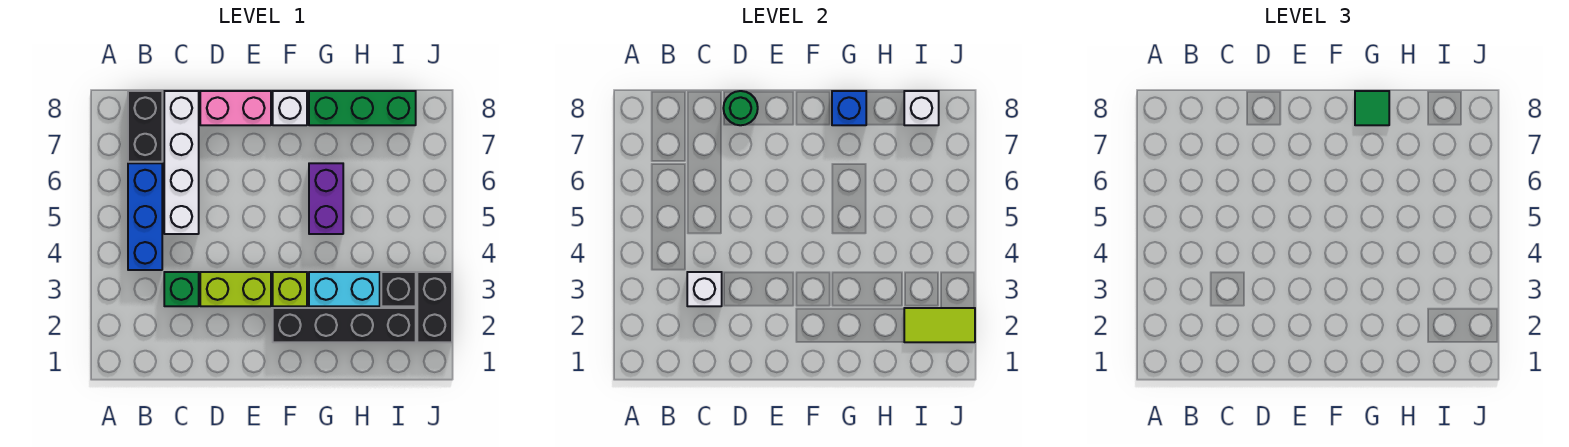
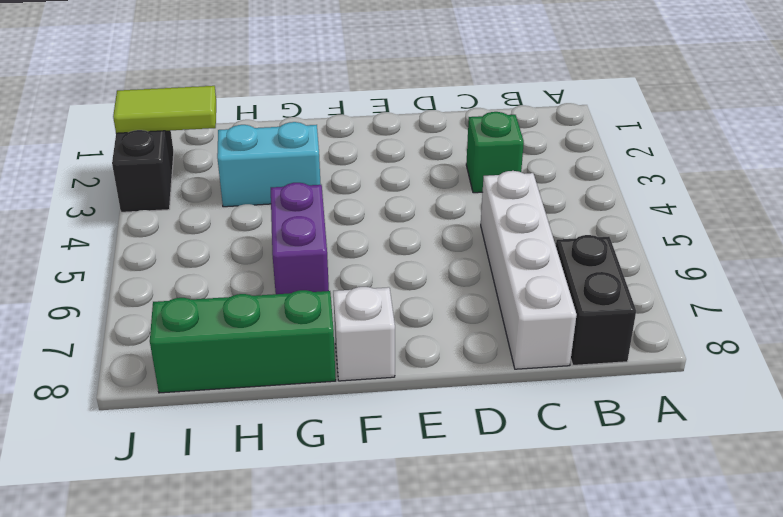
none -> blue brick B4:B6 level 1
none -> lime brick D3:E3 level 1
none -> pink brick D8:E8 level 1

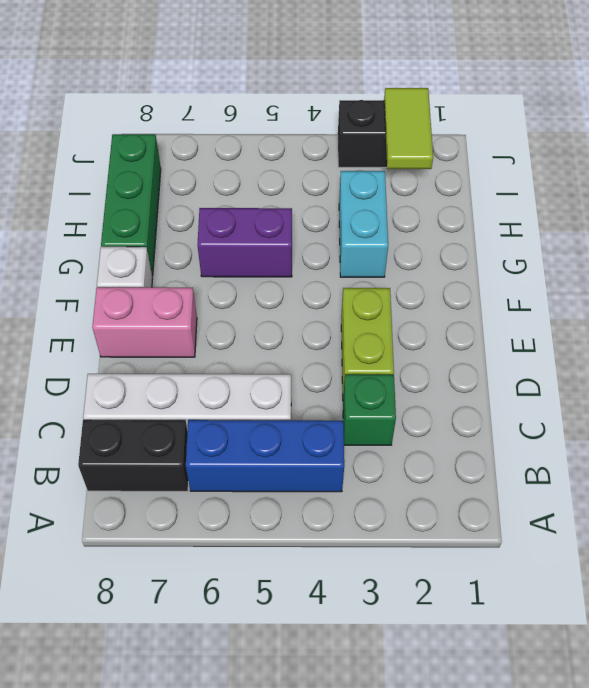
pink brick E7:E8 level 1 -> pink brick D8:E8 level 1
none -> black brick F2:I2 level 1
none -> lime brick F3 level 1
none -> black brick I3 level 1

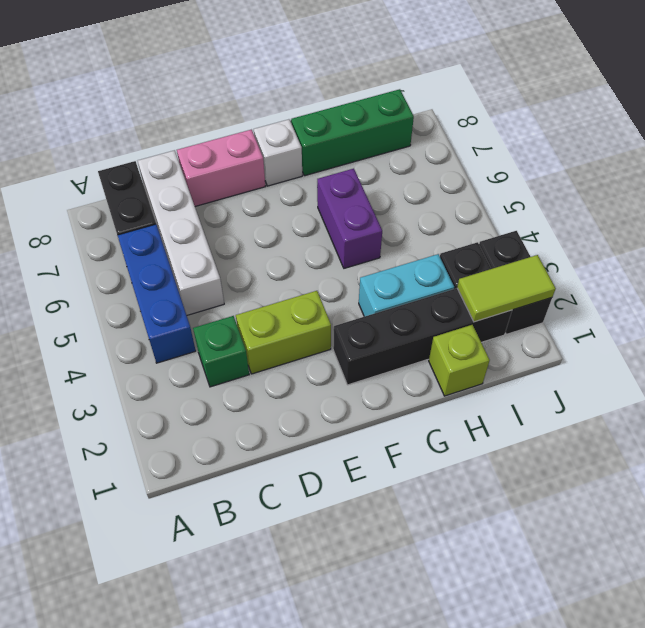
lime brick H1 level 1 -> lime brick F3 level 1
none -> white brick C3 level 2
none -> green round brick D8 level 2
none -> blue brick G8 level 2

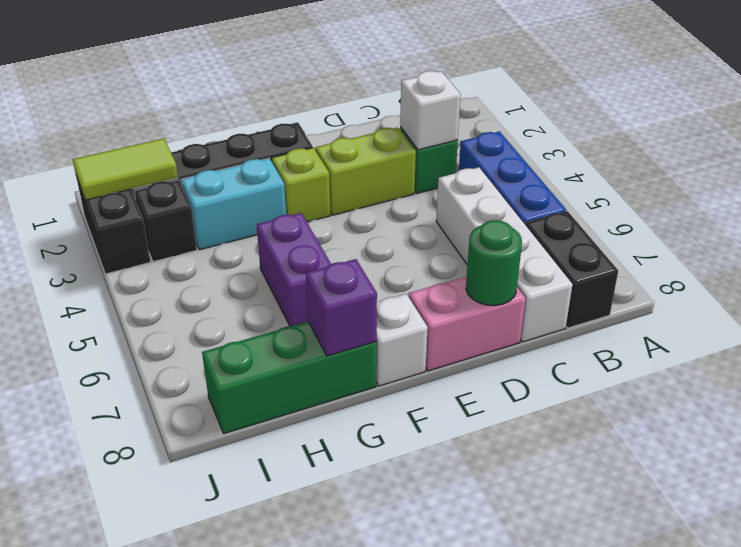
purple brick G8 level 2 -> blue brick G8 level 2
none -> white brick I8 level 2
none -> green tile G8 level 3

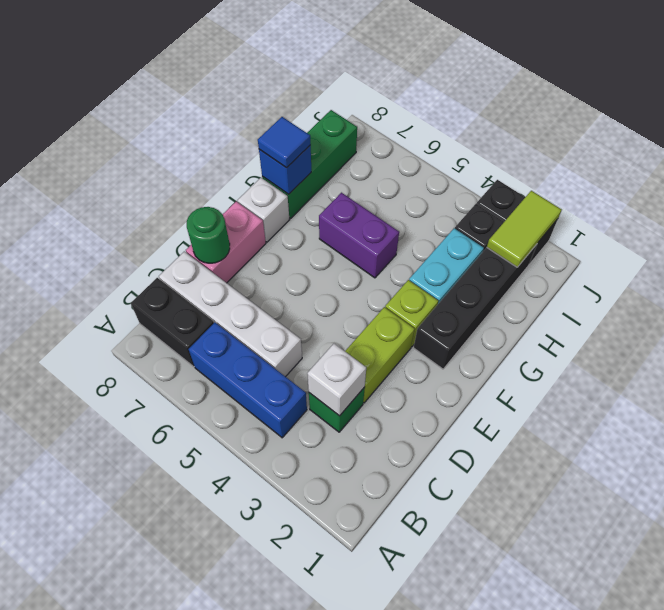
blue tile G8 level 3 -> green tile G8 level 3
none -> white brick I8 level 2

